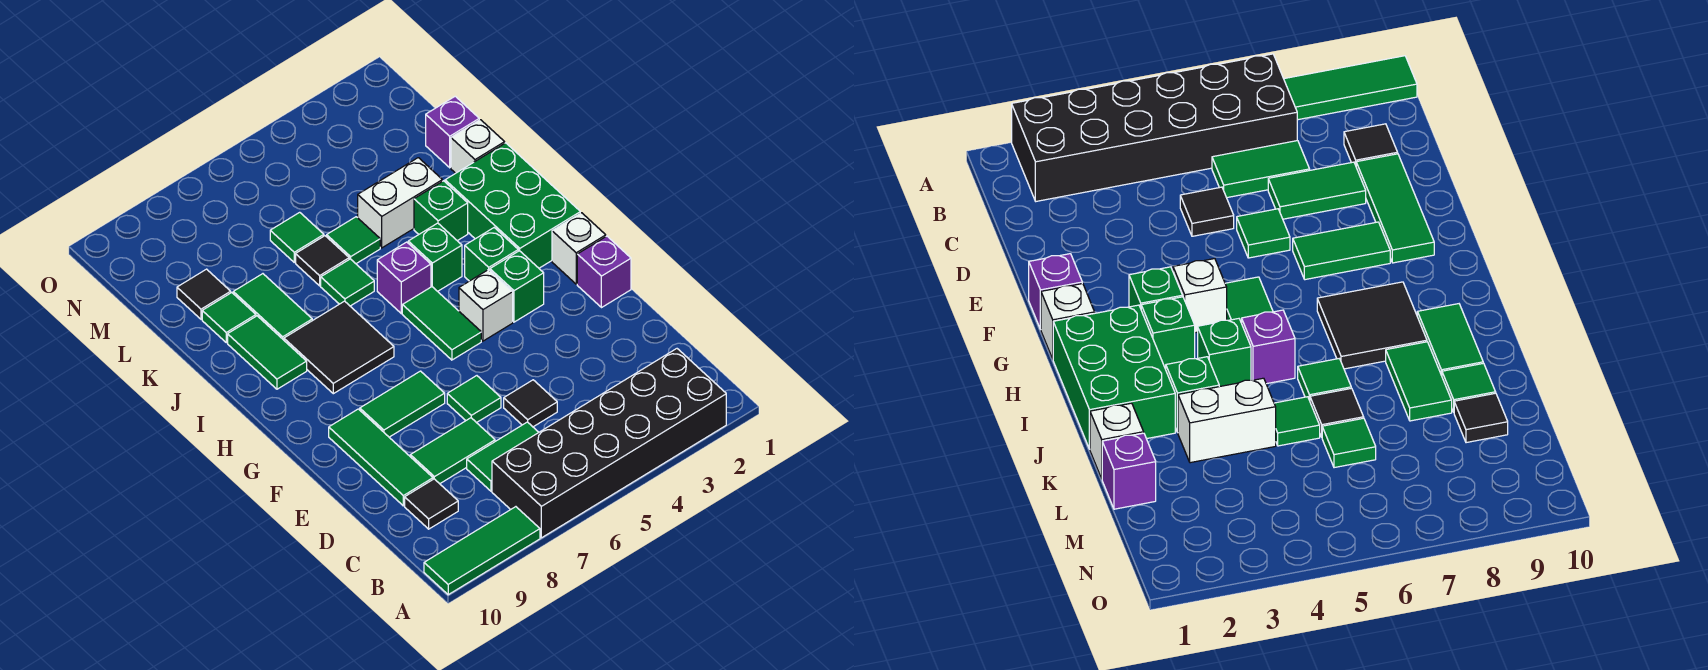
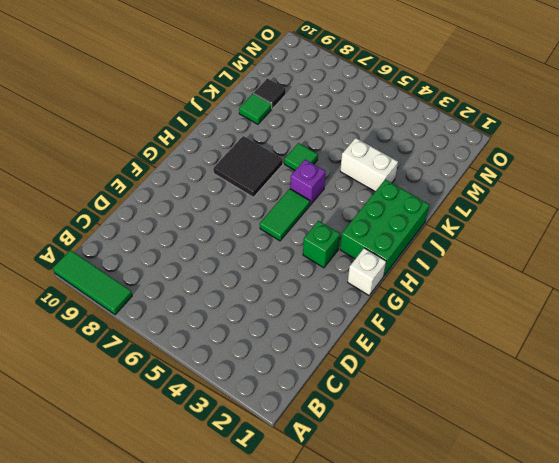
none -> black brick A2:B7 level 1
none -> green tile C6:C7 level 1
none -> black tile C9 level 1
none -> black tile D5 level 1

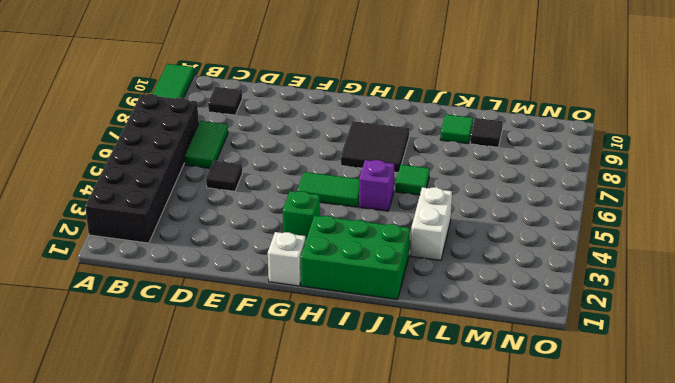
none -> green tile D7:D8 level 1
none -> green tile D9:F9 level 1
none -> green tile E6 level 1
none -> purple brick F1 level 1

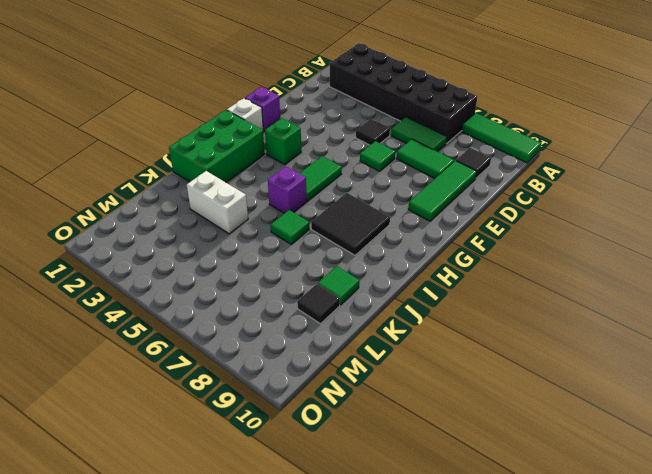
none -> green tile F7:F8 level 1
none -> white brick G4 level 1
none -> green brick H3 level 1
none -> green brick I4 level 1

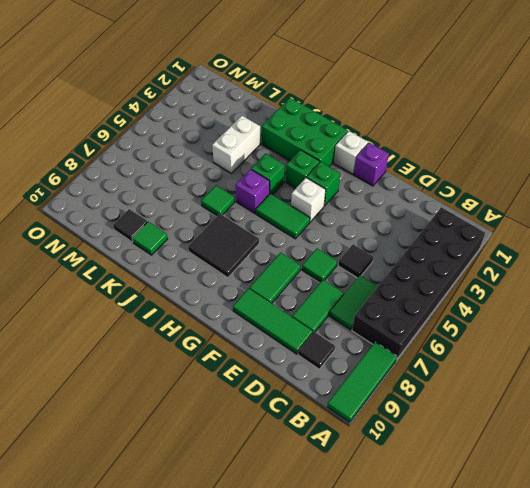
none -> green tile I9:J9 level 1
none -> green brick J3 level 1
none -> green tile J8:K8 level 1
none -> white brick K1 level 1

